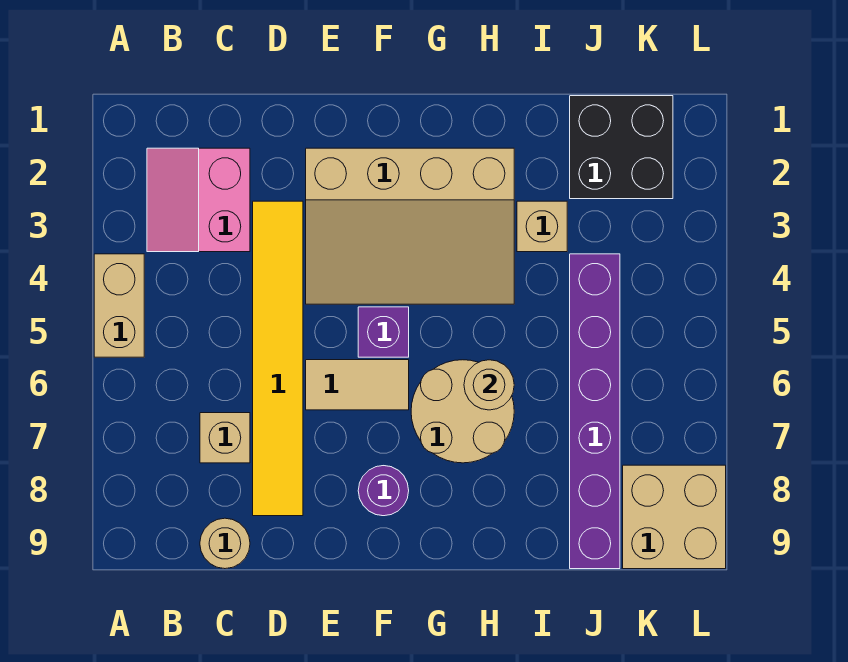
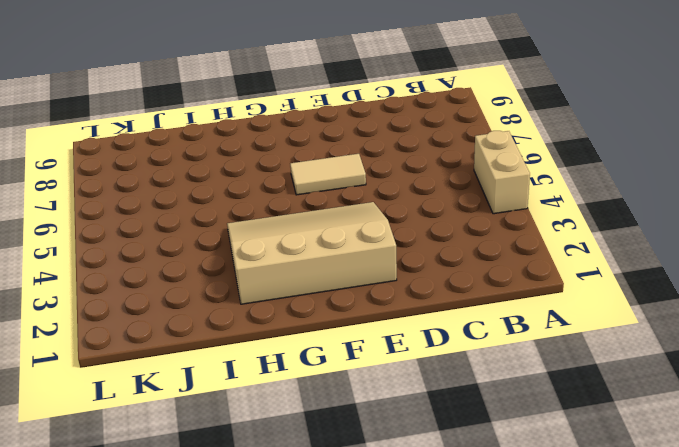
none -> pink slope B2:C3 level 1 top C
none -> tan brick C7 level 1
none -> tan round brick C9 level 1

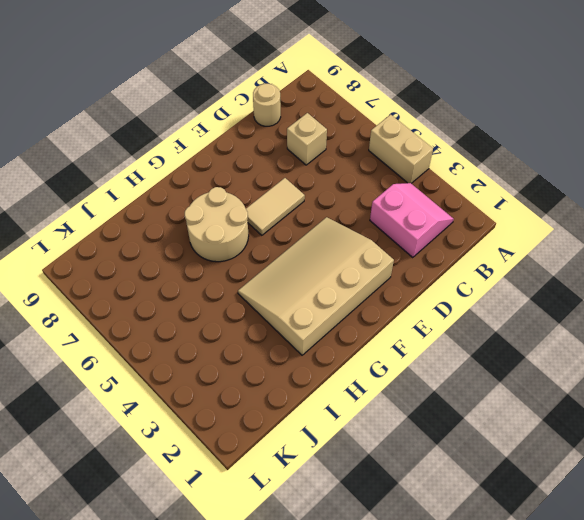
none -> yellow tile D3:D8 level 1
none -> purple brick F5 level 1
none -> purple round brick F8 level 1

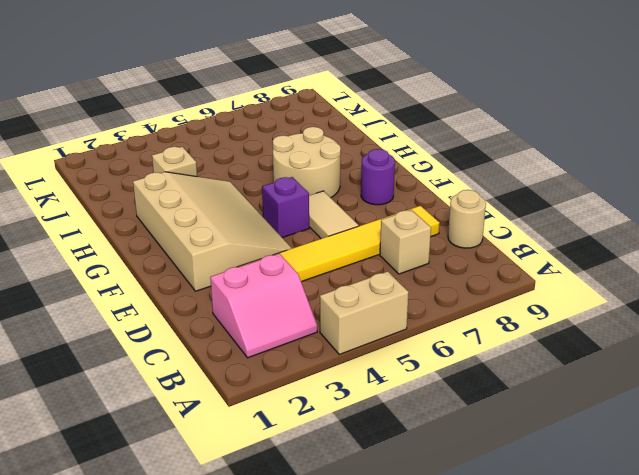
none -> black brick J1:K2 level 1
none -> purple brick J4:J9 level 1
none -> tan brick K8:L9 level 1

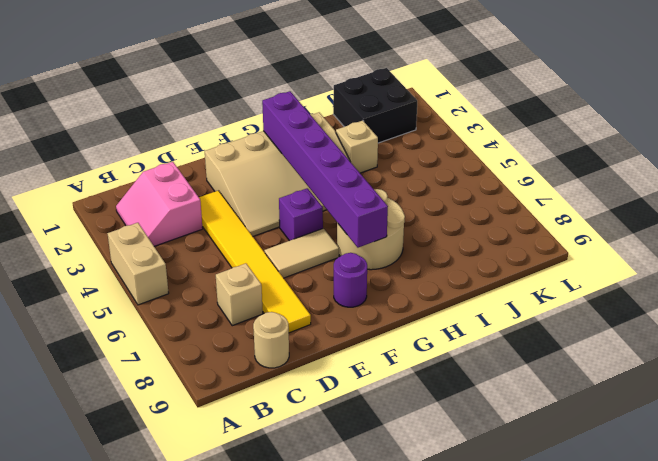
purple brick G2:G7 level 2 -> purple brick J4:J9 level 1
none -> tan brick K8:L9 level 1
none -> tan round brick H6 level 2

